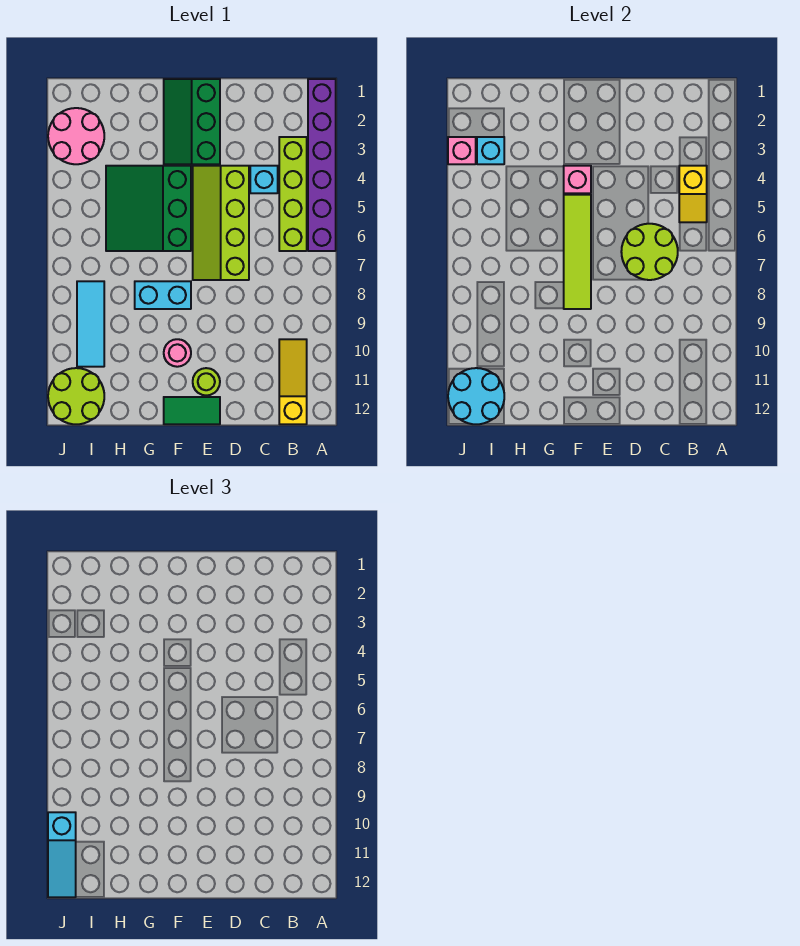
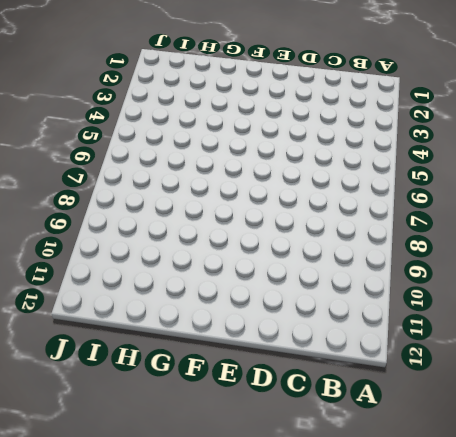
none -> purple brick A1:A6 level 1
none -> lime brick B3:B6 level 1
none -> yellow slope B10:B12 level 1 top 12

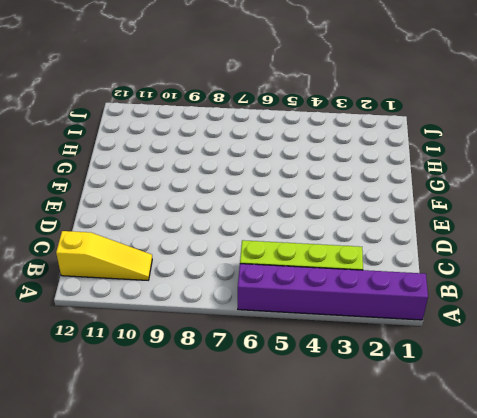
none -> cyan brick C4 level 1
none -> lime slope D4:E7 level 1 top D
none -> green slope E1:F3 level 1 top E

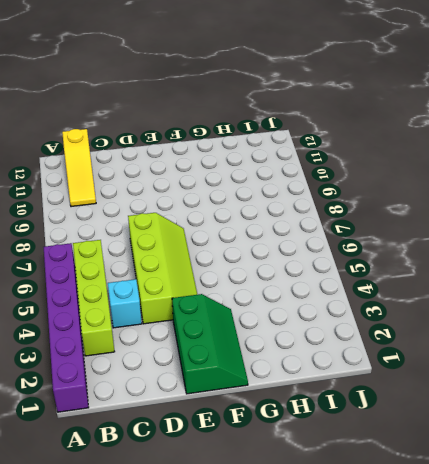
none -> lime round brick E11 level 1
none -> green tile E12:F12 level 1
none -> green slope F4:H6 level 1 top F

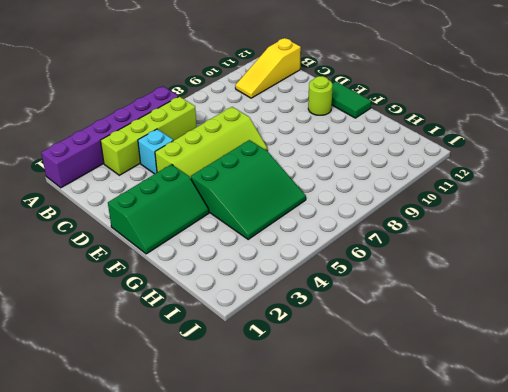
none -> cyan brick F8:G8 level 1
none -> pink round brick F10 level 1
none -> pink round brick I2:J3 level 1

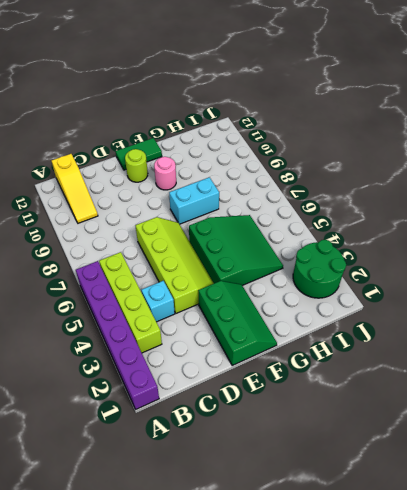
green round brick I2:J3 level 1 -> pink round brick I2:J3 level 1
none -> cyan tile I8:I10 level 1
none -> lime round brick I11:J12 level 1
none -> yellow slope B4:B5 level 2 top 4

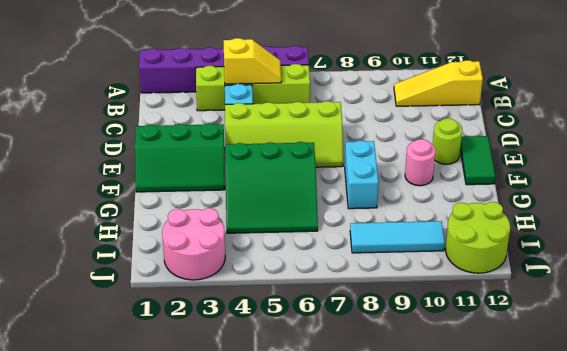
none -> lime round brick C6:D7 level 2
none -> pink brick F4 level 2
none -> lime tile F5:F8 level 2

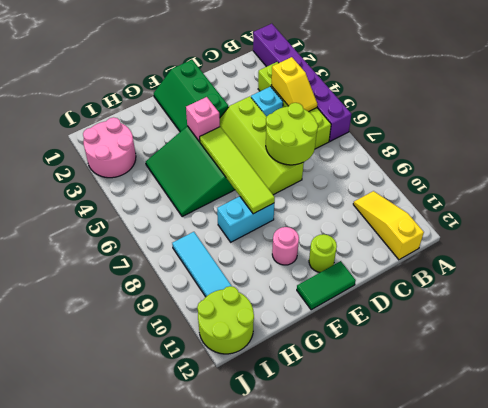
none -> cyan brick I3 level 2
none -> cyan round brick I11:J12 level 2
none -> pink brick J3 level 2

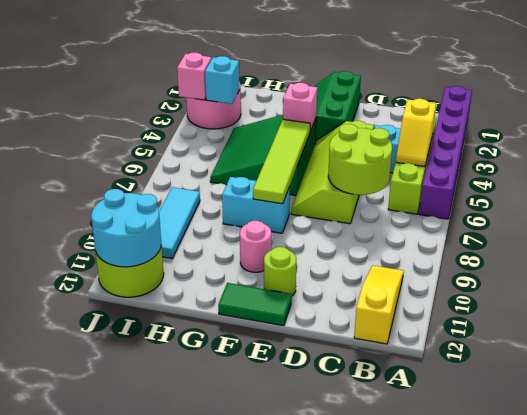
none -> cyan slope J10:J12 level 3 top 10

